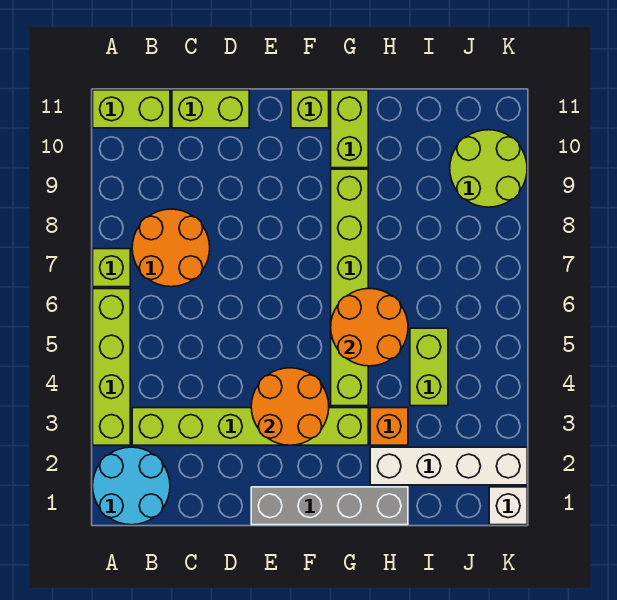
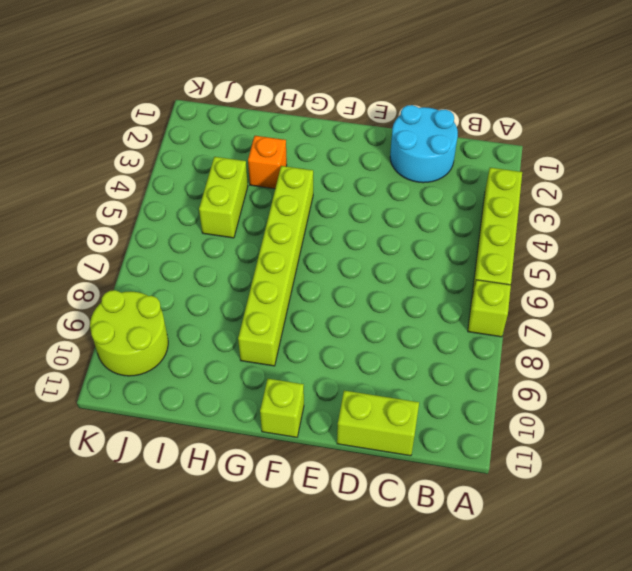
cyan round brick C1:D2 level 1 -> cyan round brick A1:B2 level 1
none -> lime brick A11:B11 level 1
none -> lime brick B3:G3 level 1
none -> orange round brick B7:C8 level 1

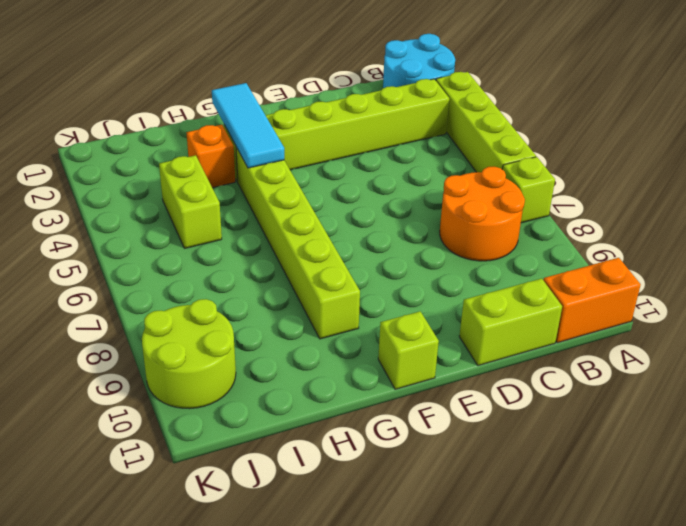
orange brick A11:B11 level 1 -> lime brick A11:B11 level 1
cyan tile G2:G4 level 2 -> none
none -> grey brick E1:H1 level 1
none -> lime brick G10:G11 level 1
none -> white brick H2:K2 level 1

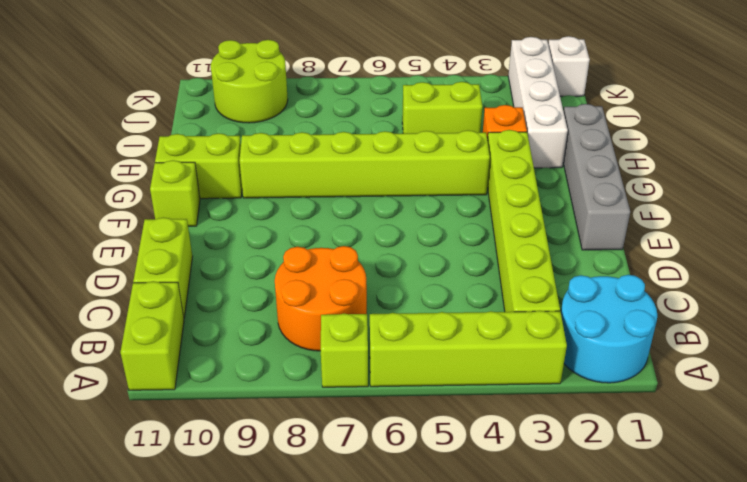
none -> orange round brick E3:F4 level 2
none -> orange round brick G5:H6 level 2

